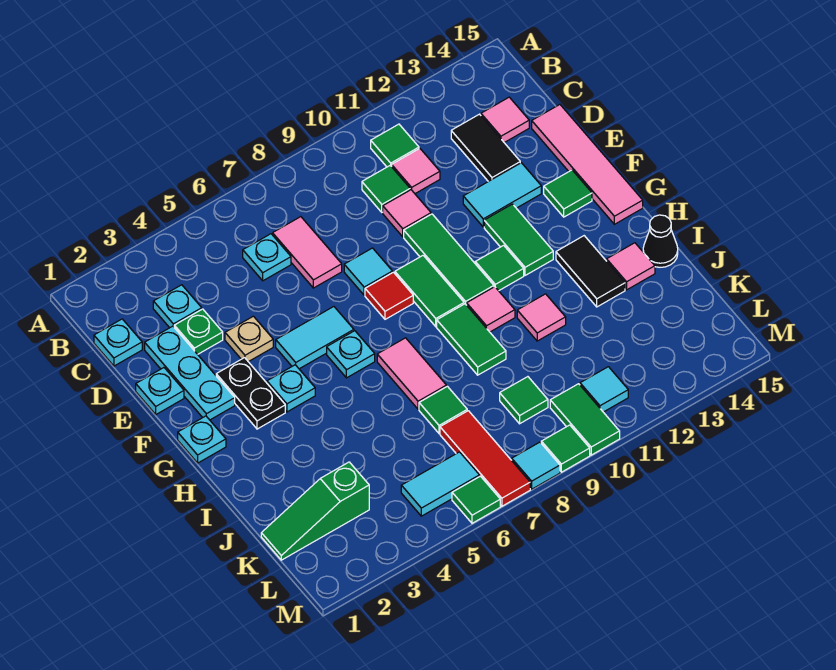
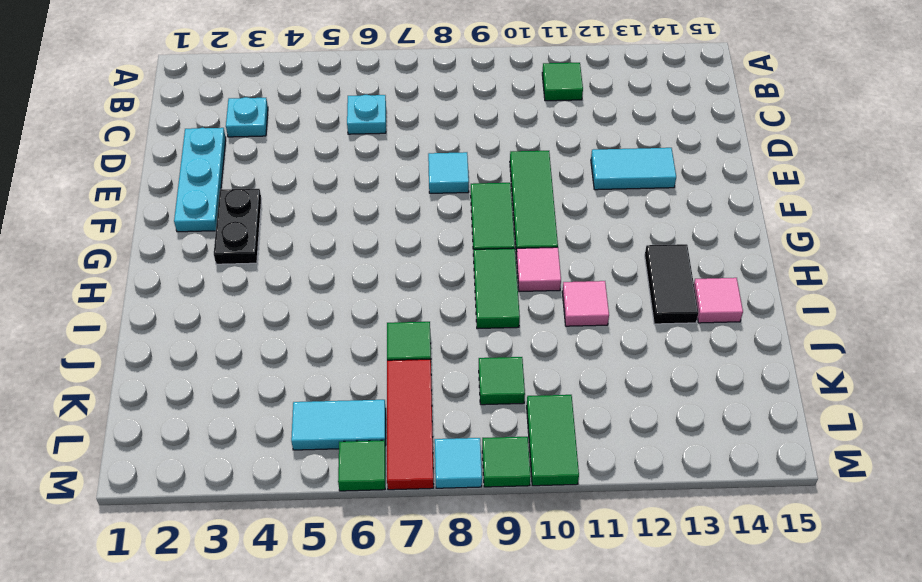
none -> cyan plate C1 level 1
none -> pink tile C7:D7 level 1
none -> green tile C10 level 1
none -> pink tile C11 level 1

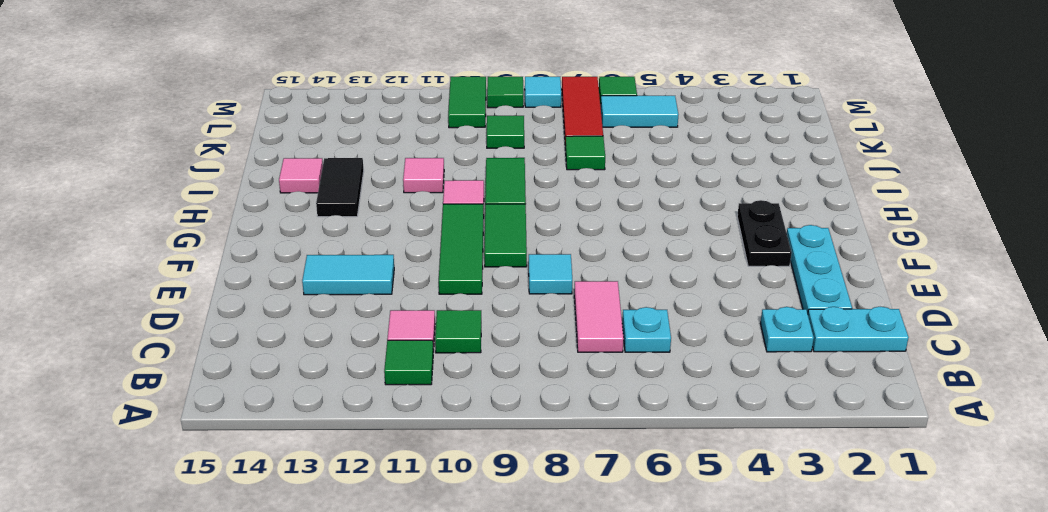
cyan plate C1:C2 level 1 -> cyan plate C1 level 1
none -> black tile C13:D13 level 1
none -> pink tile C14 level 1
none -> green plate D3 level 1
none -> pink tile D10 level 1

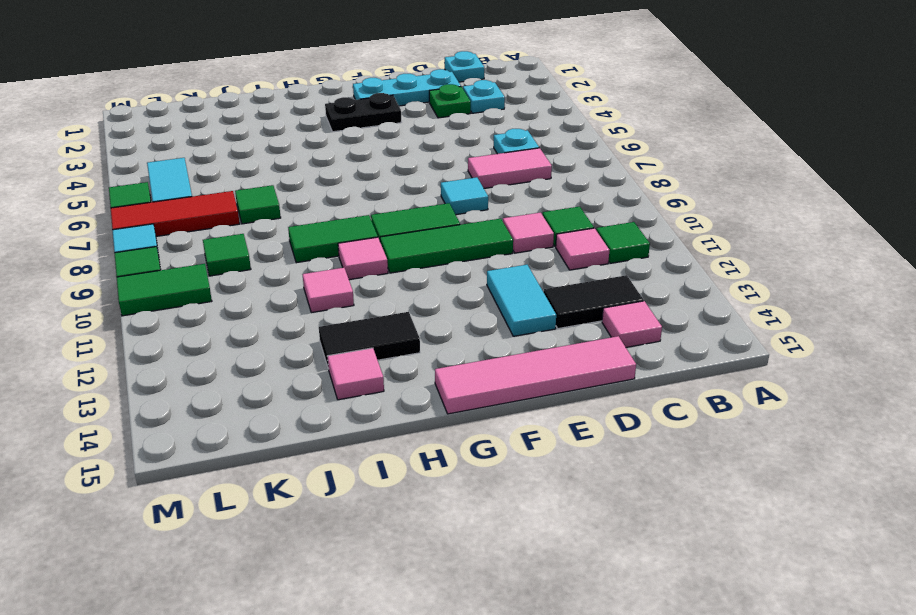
none -> cyan plate E1 level 1
none -> tan plate E4 level 1
none -> cyan tile F5:F6 level 1
none -> red tile F8 level 1

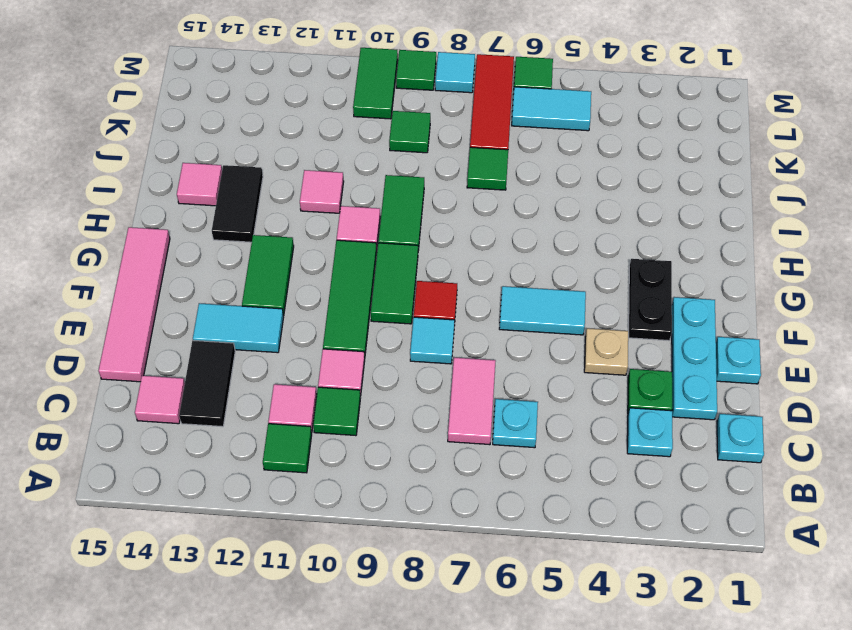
none -> green tile F14 level 1
none -> cyan plate G1 level 1
none -> cyan plate G4 level 1
none -> cyan plate G6 level 1

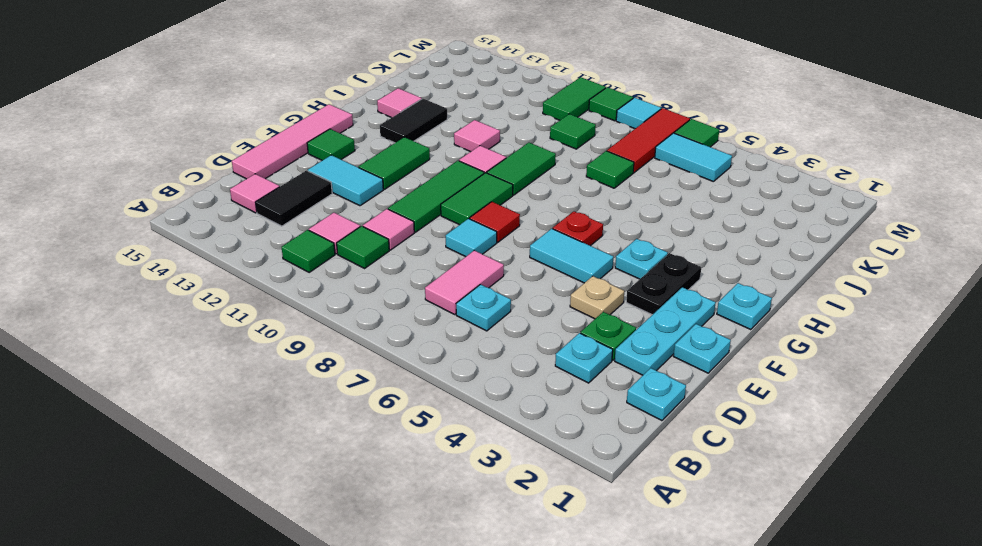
red plate G6 level 1 -> cyan plate G6 level 1
none -> green tile G11 level 1
none -> pink tile H7:I7 level 1
none -> black cone I15 level 1
none -> green slope K1:K3 level 1 top 3

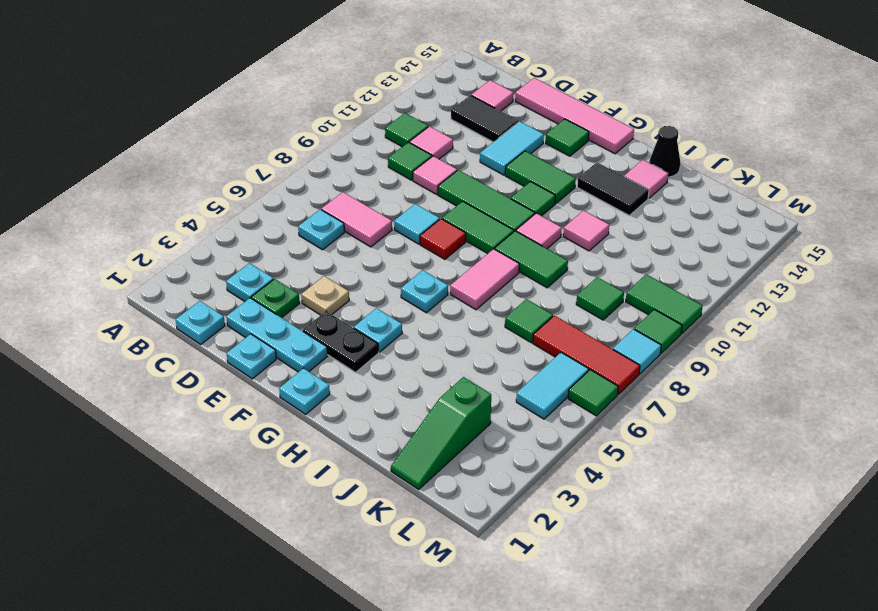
pink tile H7:H8 level 1 -> pink tile H7:I7 level 1
none -> cyan tile F5:F6 level 1
none -> cyan tile L11 level 1

